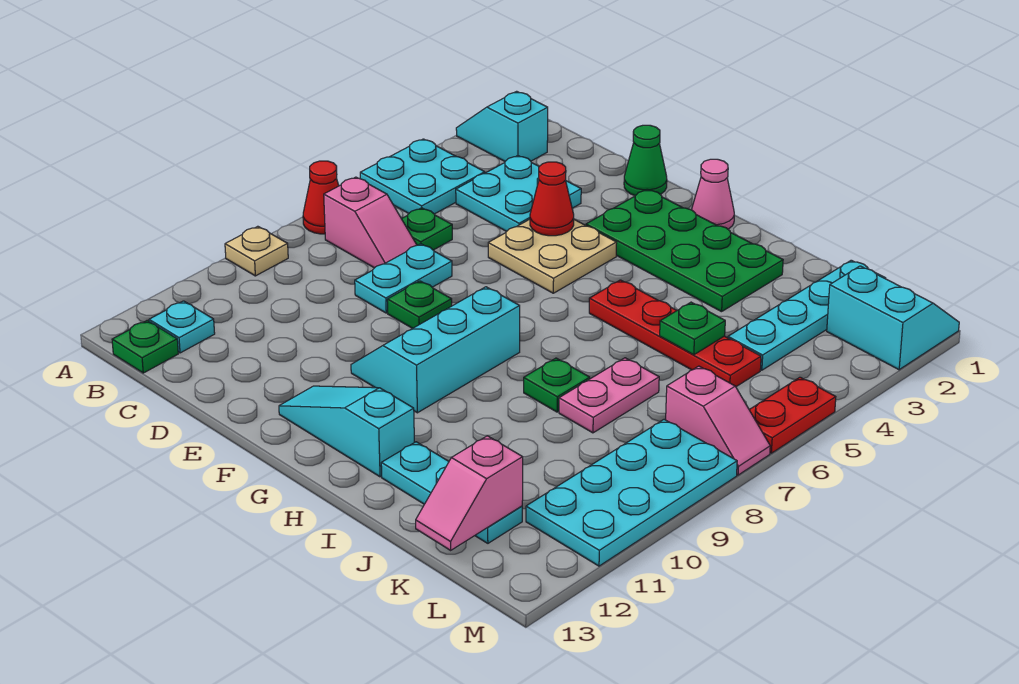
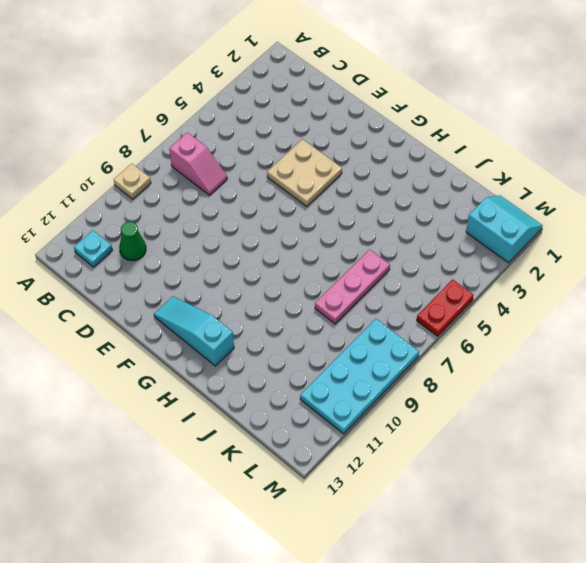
green cone C11 level 1 -> green cone E1 level 1
pink plate J6:J8 level 1 -> pink plate J7:J8 level 1
none -> cyan slope A2:B2 level 1 top B
none -> cyan plate A4:B5 level 1
none -> red cone A7 level 1

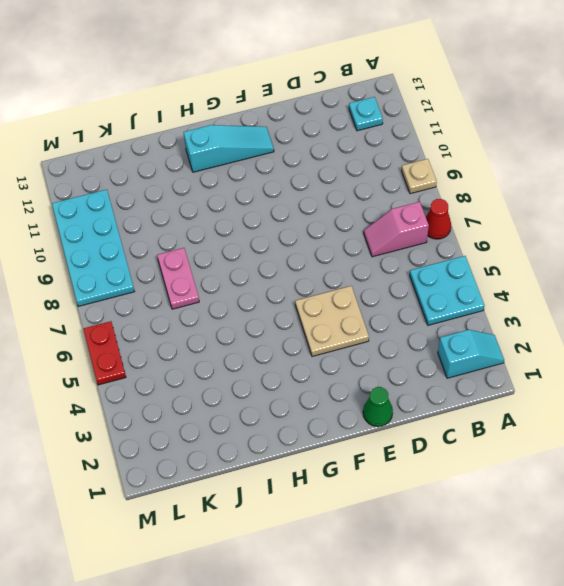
none -> green plate B13 level 1
none -> cyan plate C3:D4 level 1
none -> green plate C6 level 1

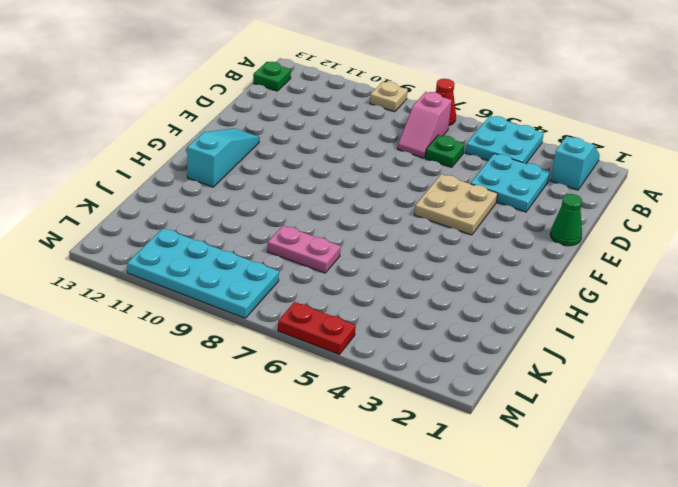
none -> cyan plate B12 level 1
none -> cyan plate D7:D8 level 1
none -> green plate E8 level 1

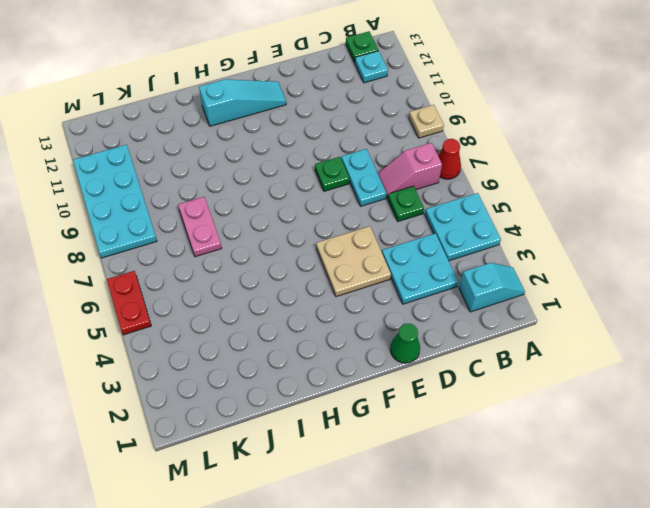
none -> green plate F2:I3 level 1
none -> cyan slope F8:G10 level 1 top G
none -> pink cone G1 level 1

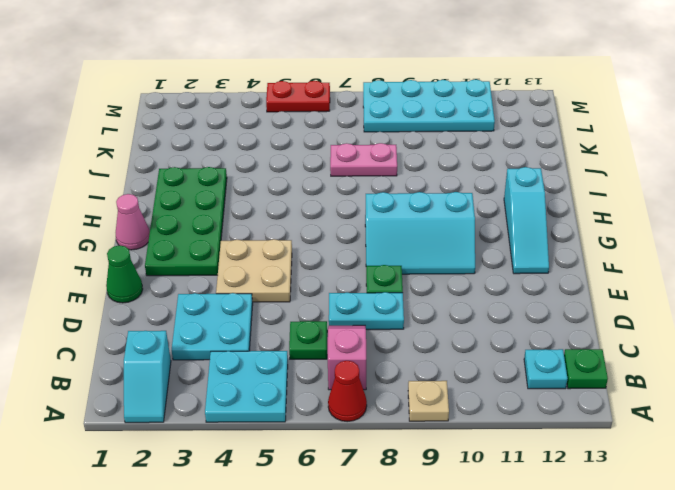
none -> red plate H5:K5 level 1
none -> green plate I8 level 1
none -> cyan plate I12:K12 level 1

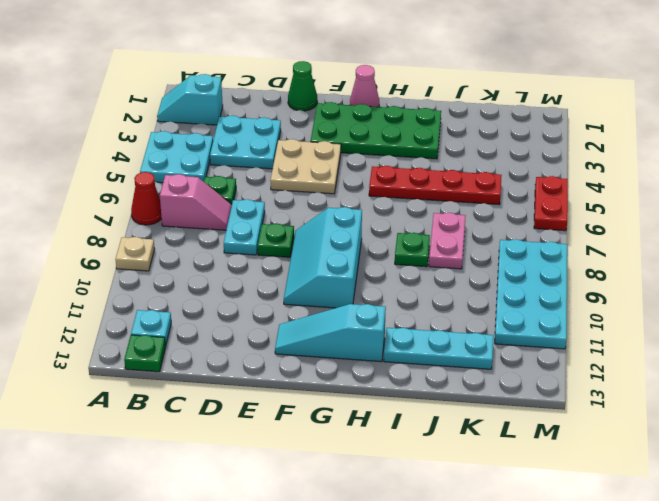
none -> cyan plate K1:K4 level 1
none -> cyan slope L1:M2 level 1 top 2
none -> pink slope L7:M7 level 1 top L

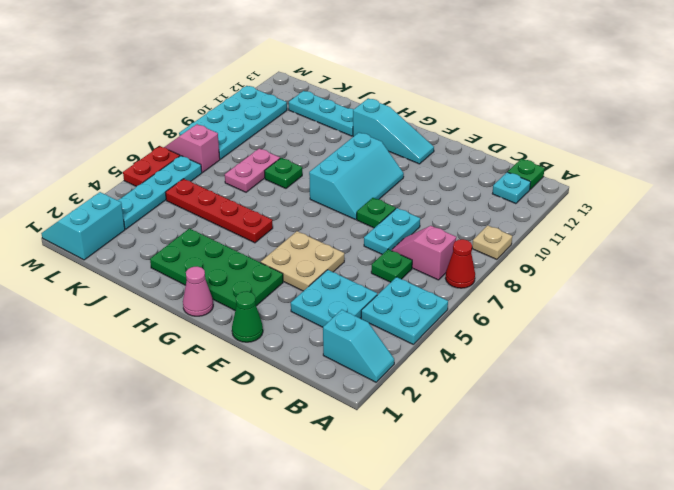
cyan slope L1:M2 level 1 top L -> cyan slope L1:M2 level 1 top 2
cyan plate L3:L6 level 1 -> cyan plate K1:K4 level 1
none -> red cone E4 level 2
none -> green plate J5 level 2
none -> pink slope K12:K13 level 2 top 12

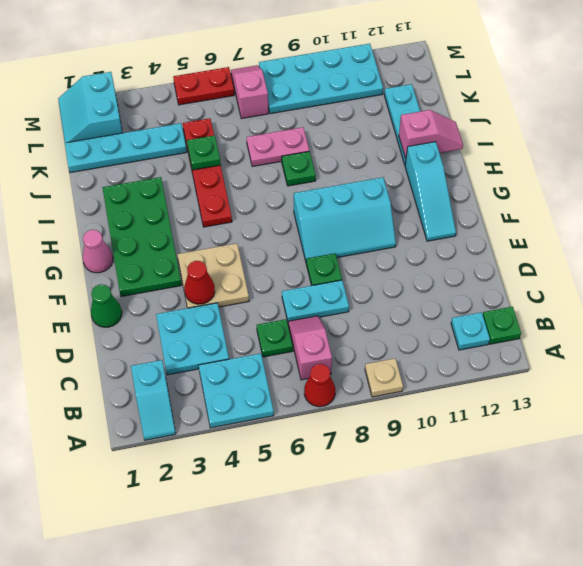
pink slope I12:I13 level 2 top 12 -> pink slope K12:K13 level 2 top 12

